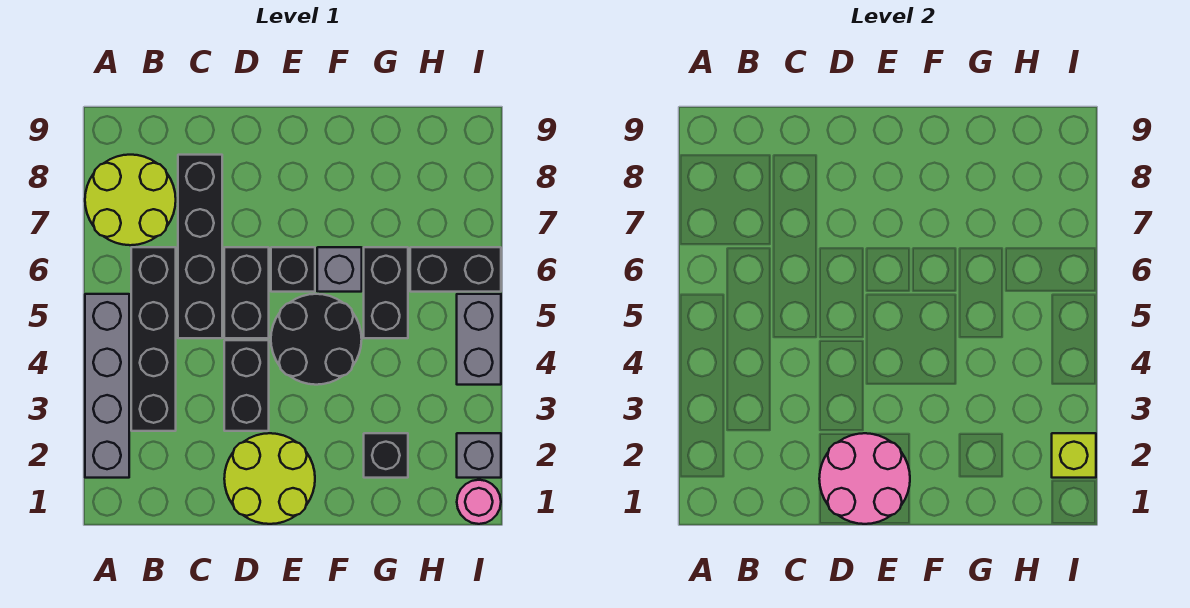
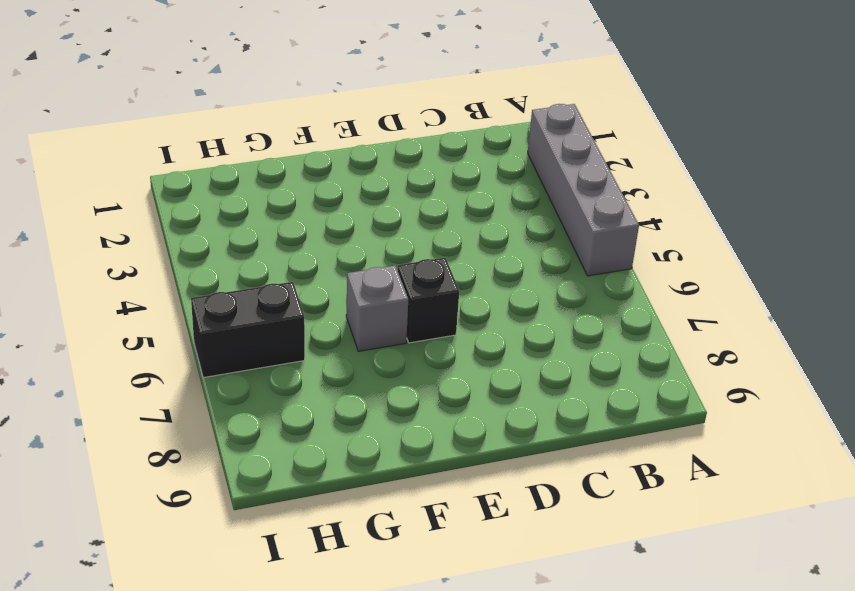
none -> lime round brick A7:B8 level 1
none -> black brick B3:B6 level 1
none -> black brick C5:C8 level 1

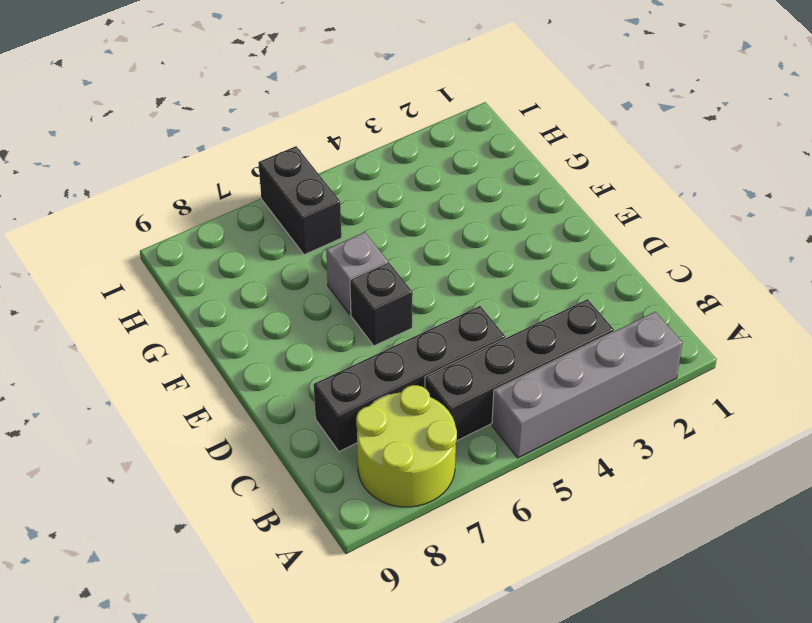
none -> lime round brick D1:E2 level 1
none -> black brick D3:D4 level 1
none -> black brick D5:D6 level 1

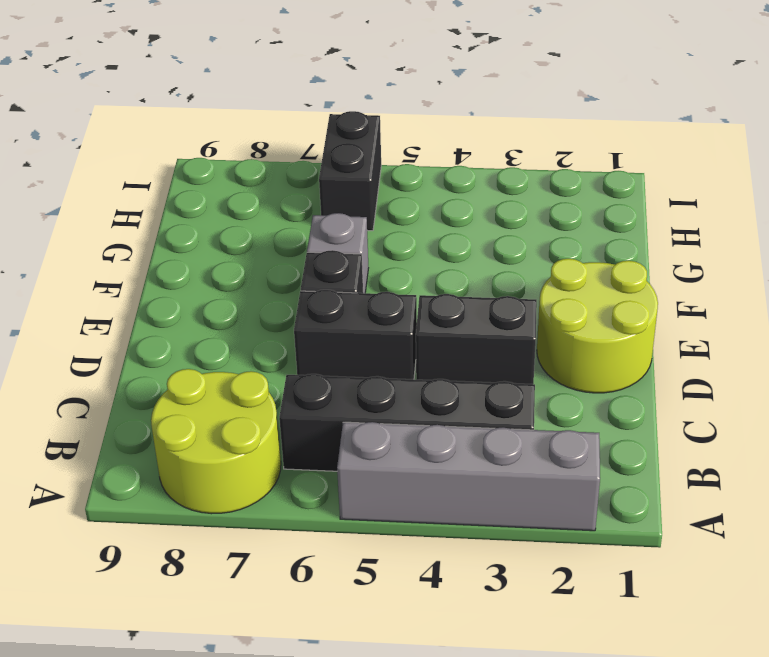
none -> black brick C5:C8 level 1
none -> black round brick E4:F5 level 1
none -> black brick G2 level 1

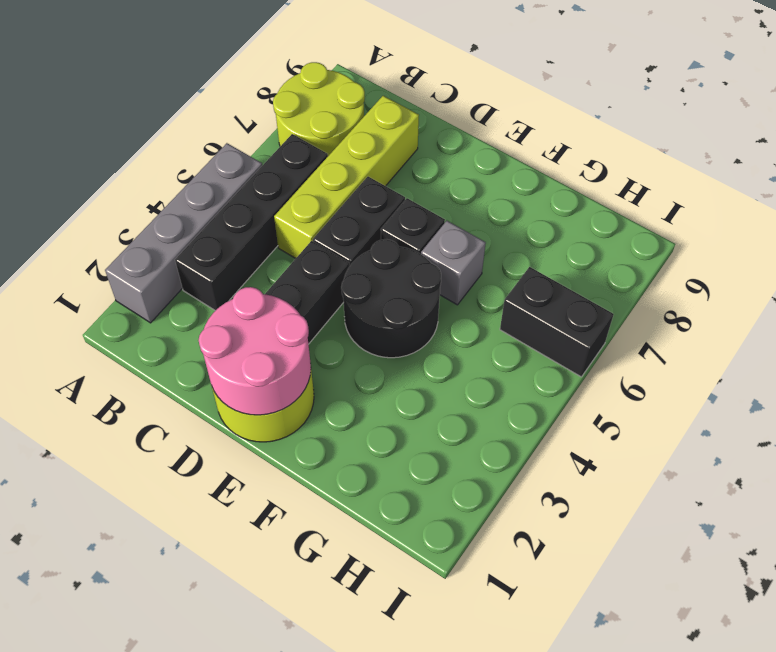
lime brick C5:C8 level 1 -> black brick C5:C8 level 1
none -> black brick G2 level 1
none -> black brick G5:G6 level 1
none -> pink round brick I1 level 1

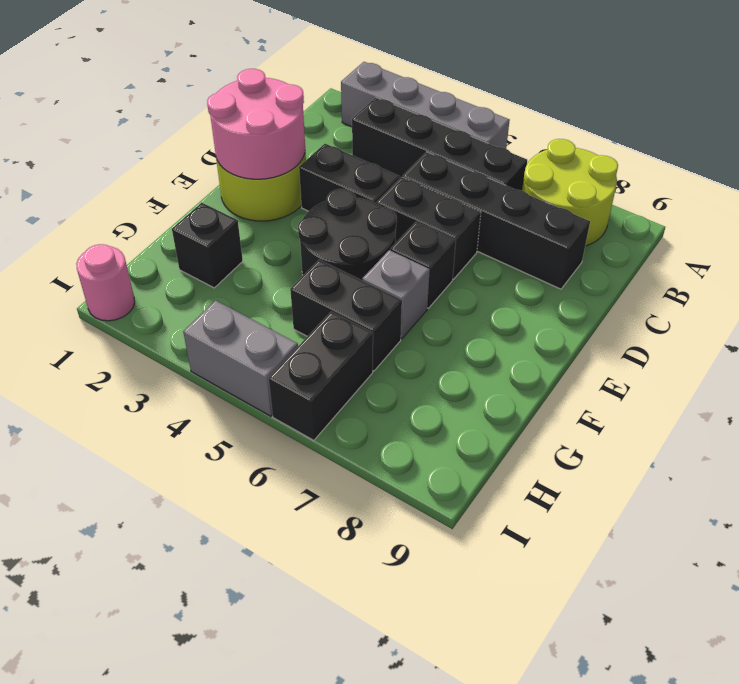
none -> grey brick I2 level 1
none -> lime brick I2 level 2

